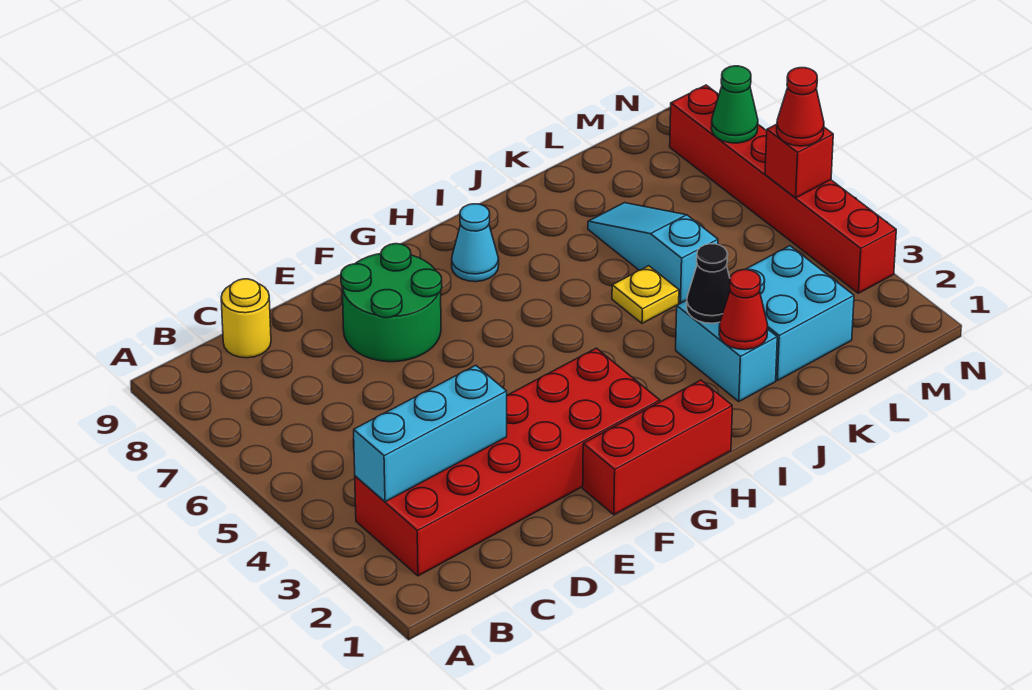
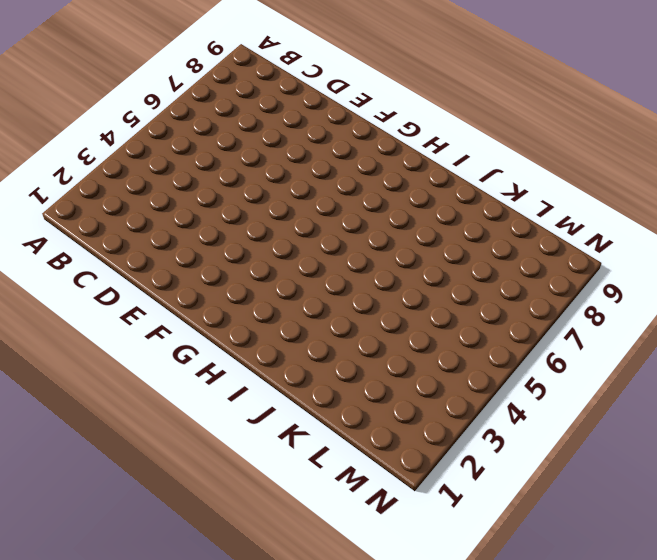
none -> red brick B2:G3 level 1
none -> yellow round brick C9 level 1
none -> green round brick E7:F8 level 1

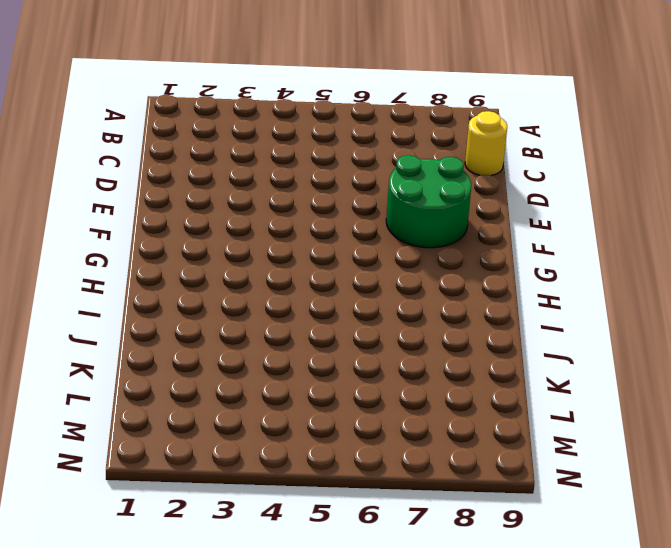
none -> red brick B2:G3 level 1
none -> red brick F1:H1 level 1
none -> cyan cone H8 level 1

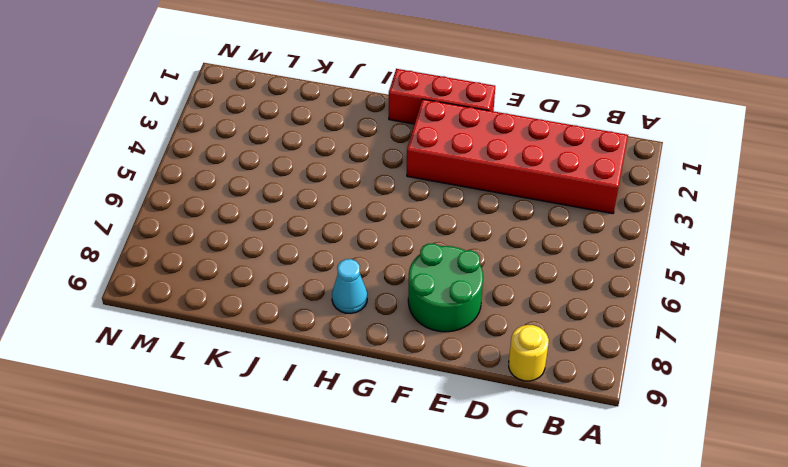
none -> cyan brick J2:J3 level 1
none -> yellow plate J5 level 1
none -> cyan brick K2:L3 level 1

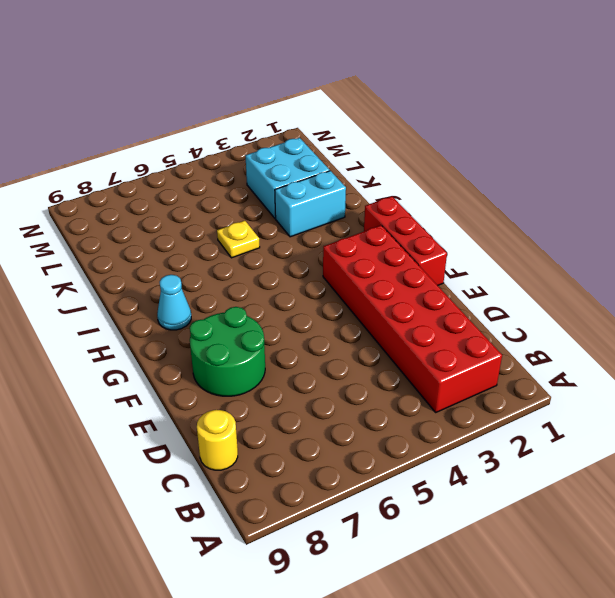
none -> cyan slope K5:K7 level 1 top 5
none -> red brick N3:N8 level 1
none -> cyan brick B3:D3 level 2

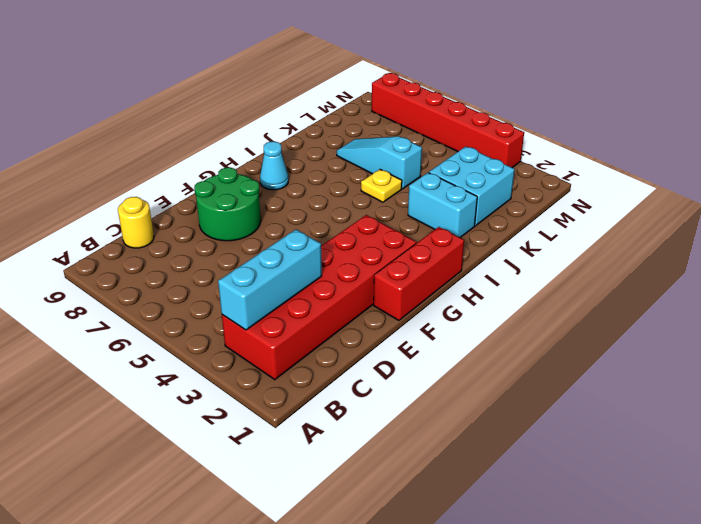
none -> red cone J2 level 2
none -> black cone J3 level 2
none -> red brick N5 level 2

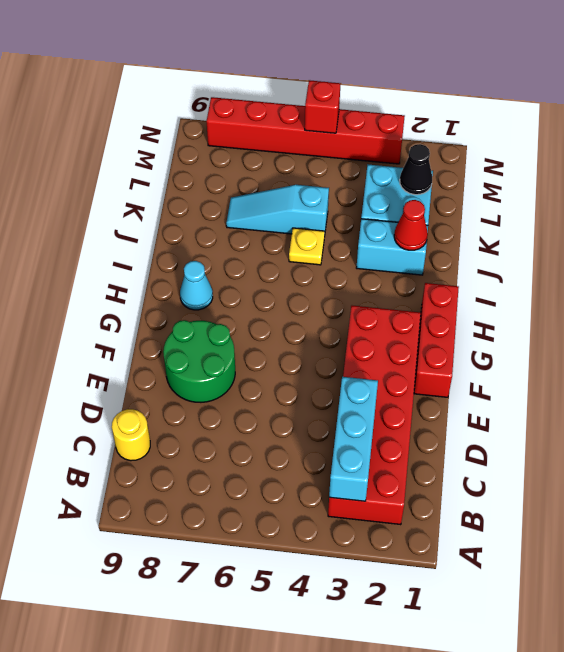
black cone L2 level 2 -> black cone J3 level 2
none -> green cone N7 level 2
none -> red cone N5 level 3

